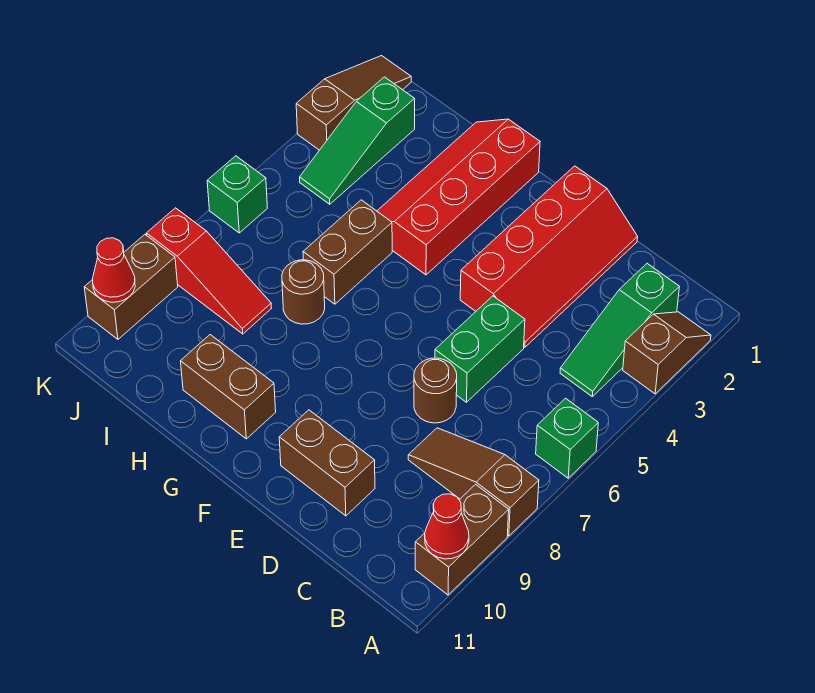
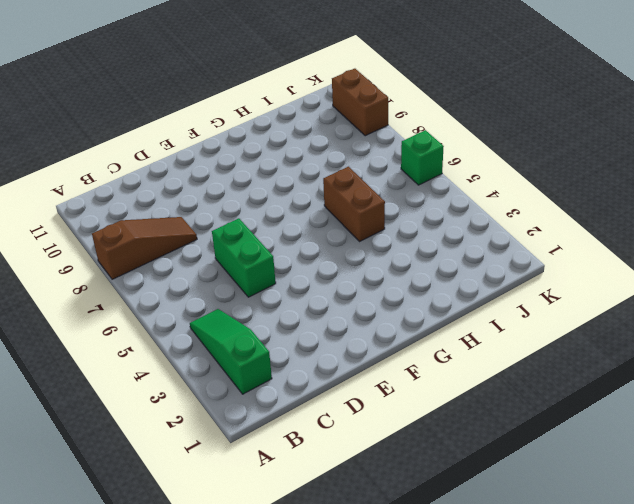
none -> brown slope A2:A3 level 1 top 3
none -> green brick A6 level 1
none -> brown brick A9:A10 level 1

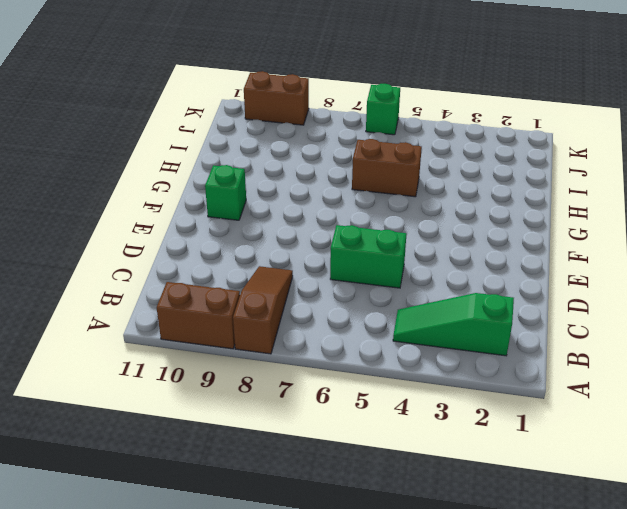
green brick F10 level 1 -> green brick A6 level 1
none -> brown slope A2:A3 level 1 top 3
none -> red slope D1:E4 level 1 top E
none -> brown round brick D7 level 1

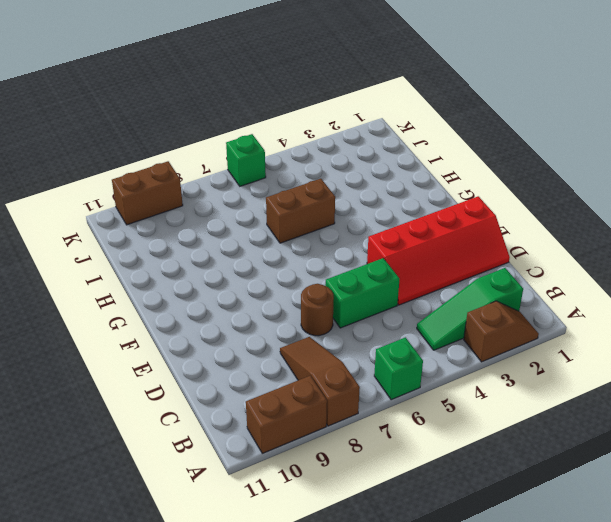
none -> brown brick D10:E10 level 1
none -> red slope G1:H4 level 1 top G
none -> brown brick G10:H10 level 1

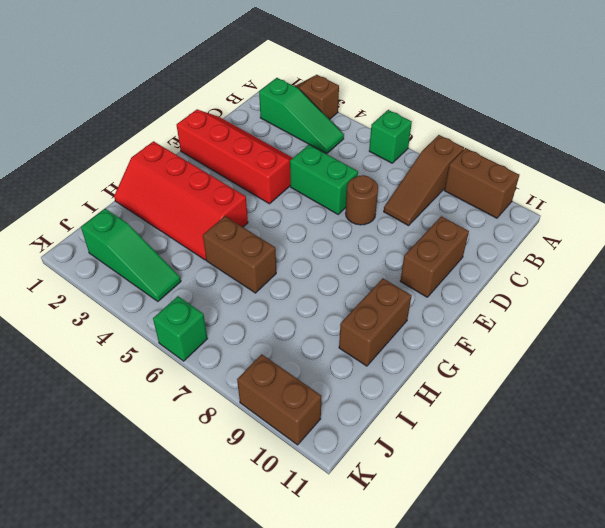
none -> brown round brick H7 level 1
none -> red slope I8:K8 level 1 top K
none -> brown slope K1:K3 level 1 top 3

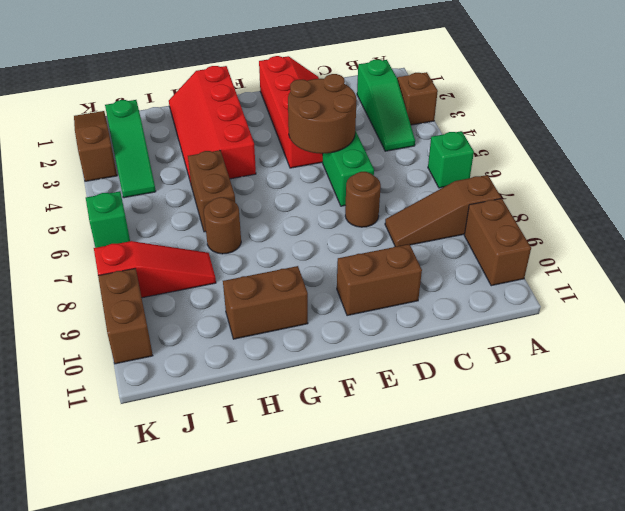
brown round brick D4:E5 level 2 -> none
none -> red cone A10 level 2
none -> red cone K10 level 2

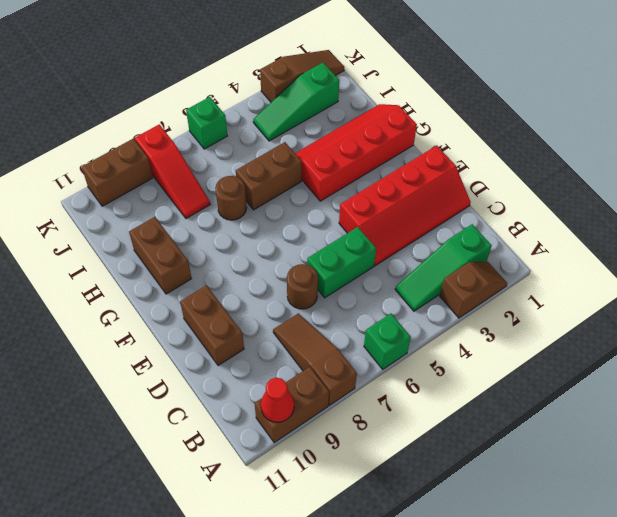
none -> red cone K10 level 2

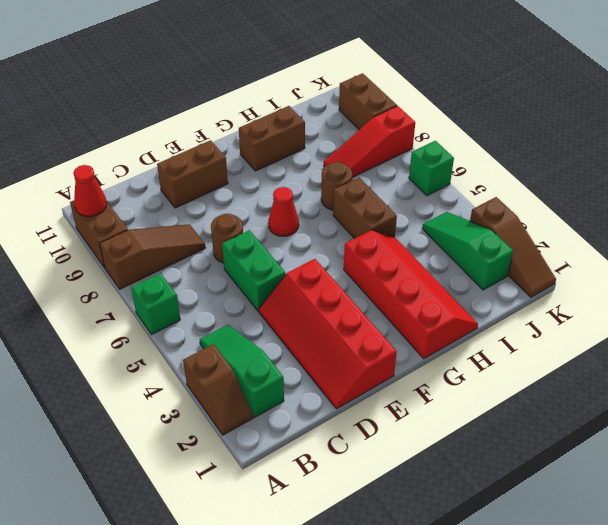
red cone F7 level 1 -> red cone K10 level 2

